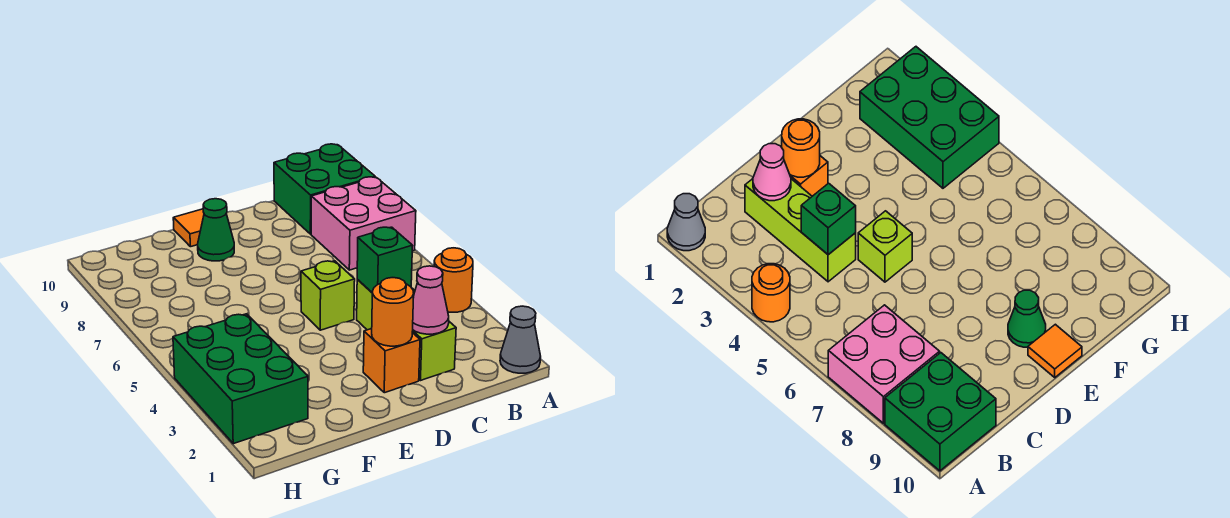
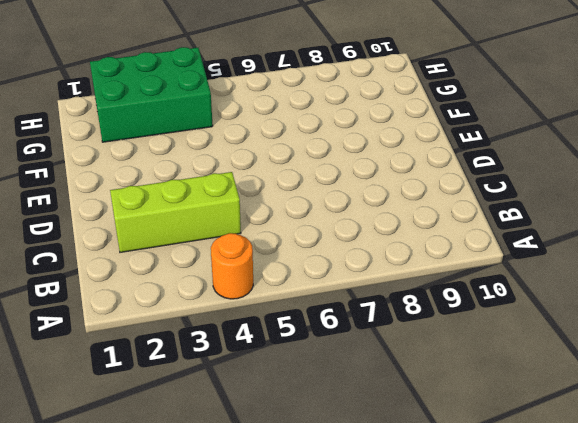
none -> grey cone A1 level 1
none -> pink brick A7:B8 level 1
none -> green brick A9:B10 level 1

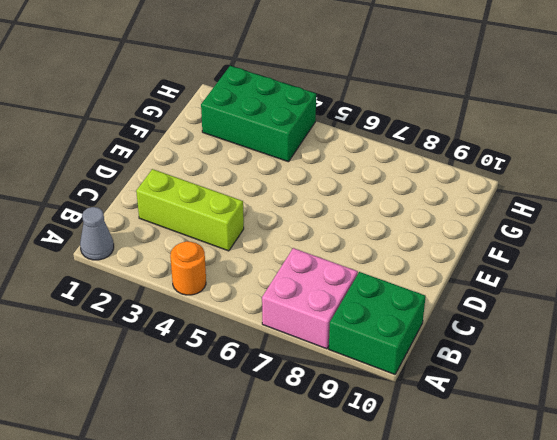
none -> orange brick D2 level 1
none -> lime brick D5 level 1
none -> green cone E9 level 1

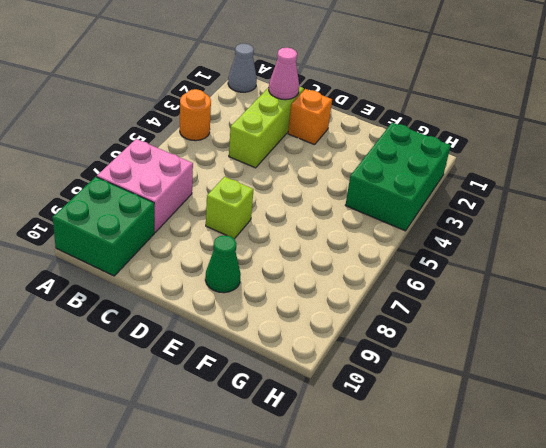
lime brick D7 level 1 -> lime brick D5 level 1
none -> orange tile E10 level 1
none -> green brick C4 level 2
none -> orange round brick D2 level 2

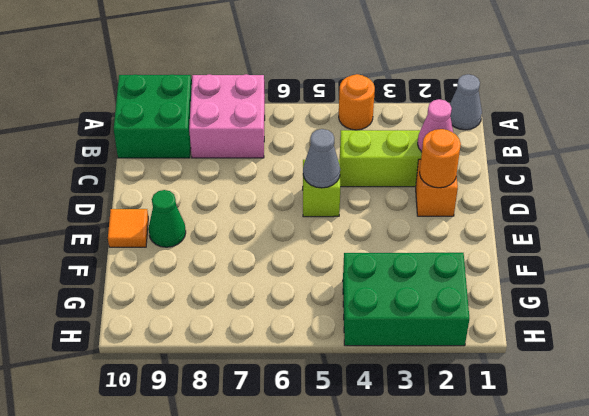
grey cone D5 level 2 -> none
none -> green brick C4 level 2

